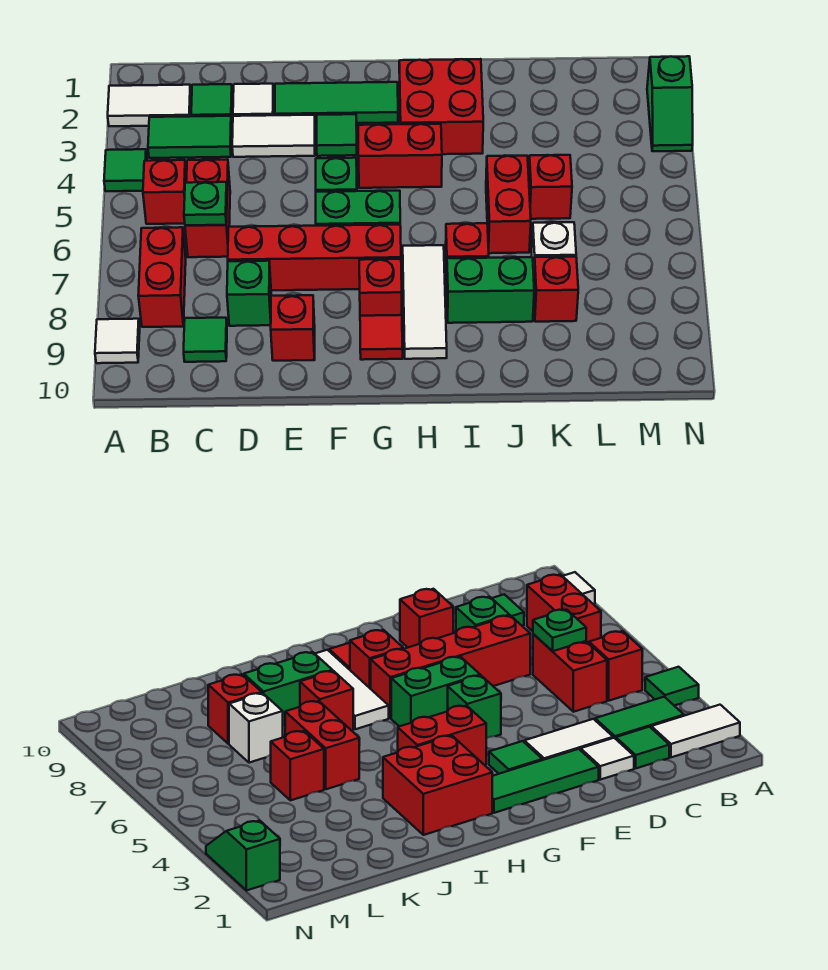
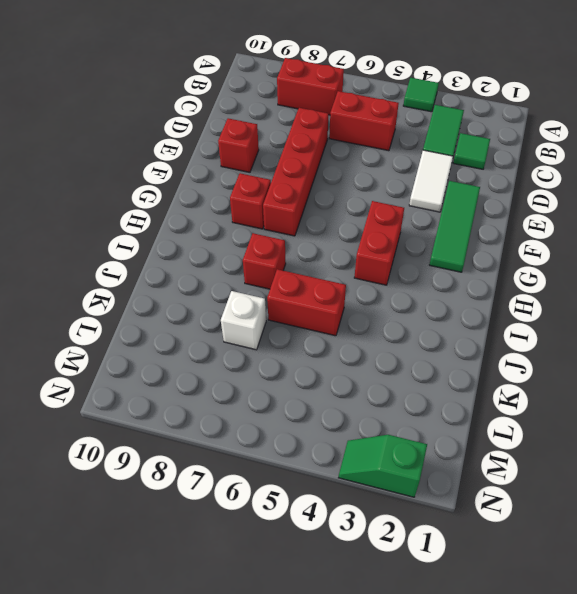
none -> white tile A2:B2 level 1
none -> white tile A9 level 1
none -> red brick B5 level 1
none -> green tile C9 level 1

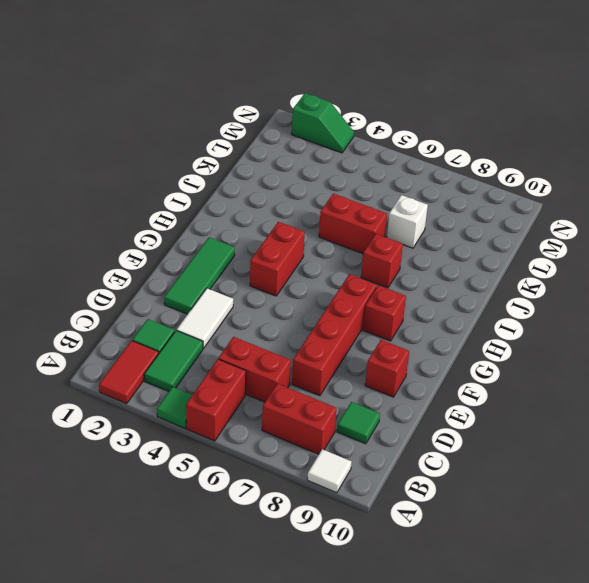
red tile A2:B2 level 1 -> white tile A2:B2 level 1
red brick A5:B5 level 1 -> red brick B5 level 1
none -> white tile D2 level 1
none -> green brick D8 level 1
none -> green tile F3 level 1
none -> green brick F5 level 1

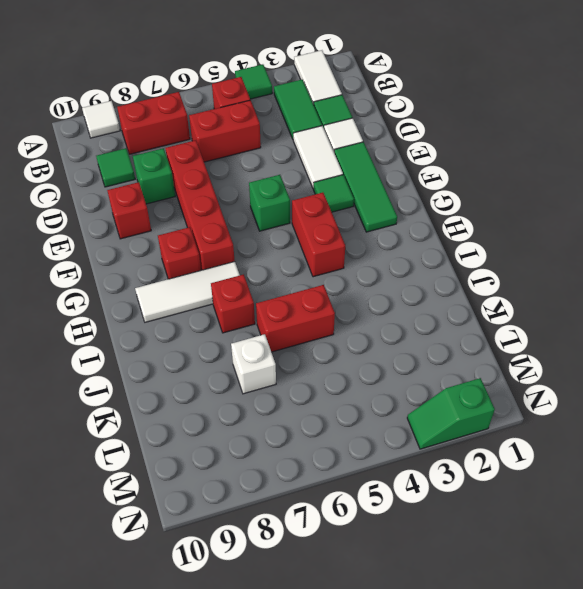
none -> green brick F6:G6 level 1
none -> red tile G9 level 1
none -> red brick H2:I3 level 1
none -> green brick I8:J8 level 1

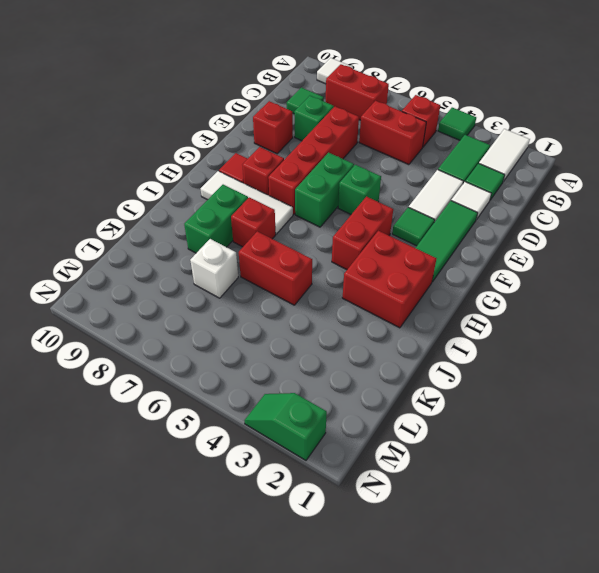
none -> red brick K5 level 1
none -> red brick K8 level 1
none -> green plate C6 level 2

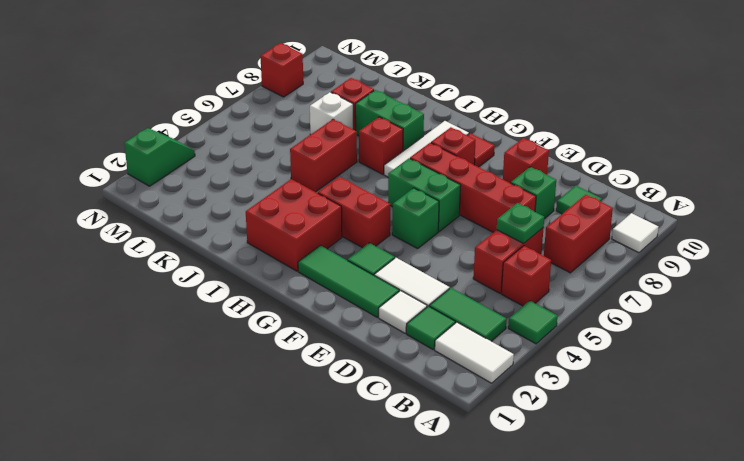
red brick N8 level 1 -> red brick K5 level 1

